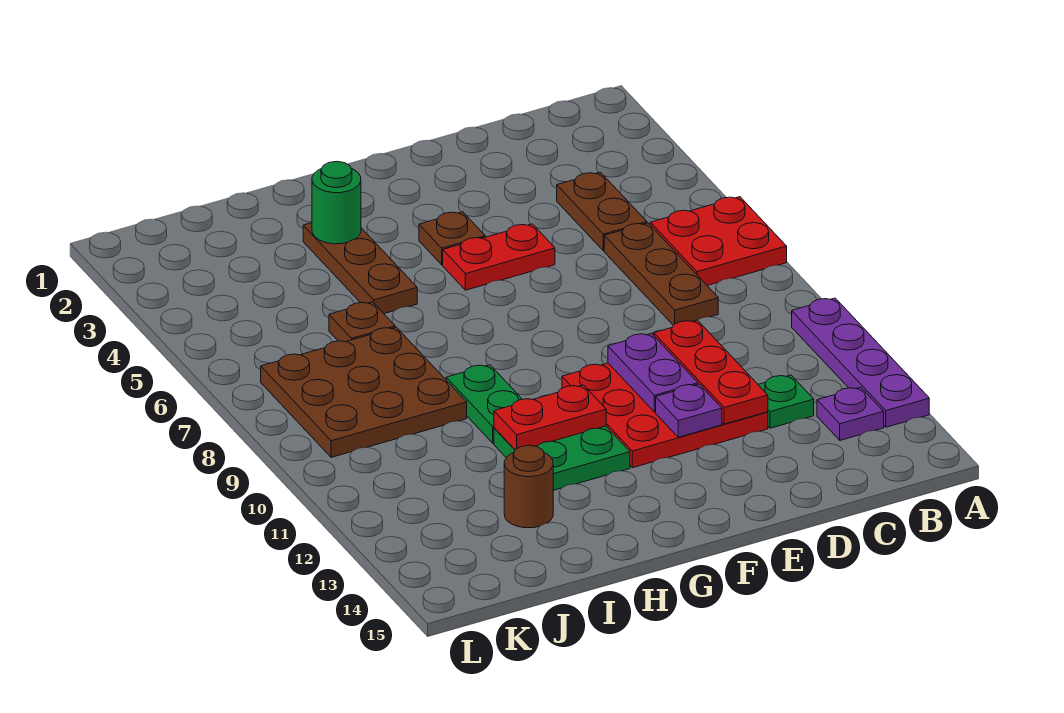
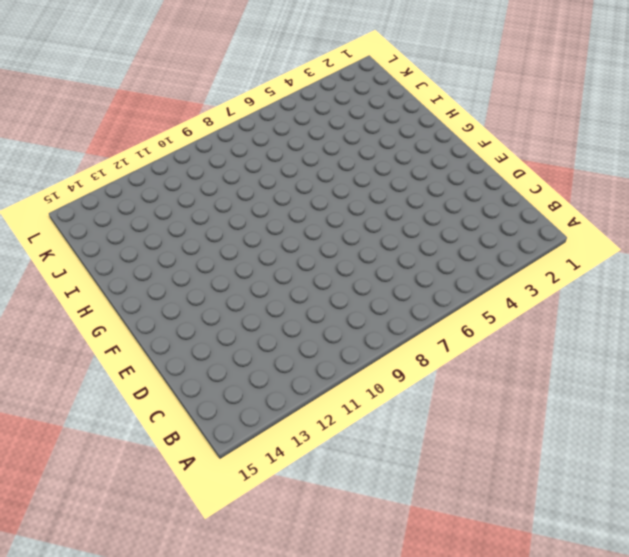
none -> red plate A6:B7 level 1
none -> purple plate A10:A13 level 1
none -> purple plate B13 level 1

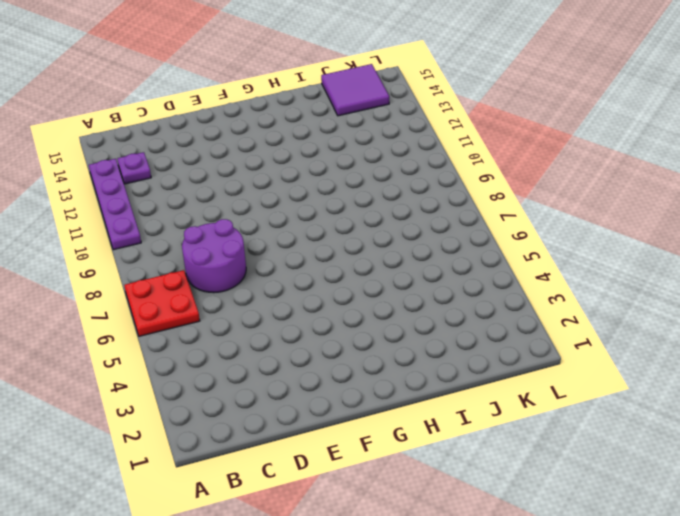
purple round brick C7:D8 level 1 -> brown plate C6:C8 level 1
purple tile J14:K15 level 1 -> none
none -> brown plate C4:C5 level 1
none -> green plate C12 level 1
none -> red plate D10:F12 level 1

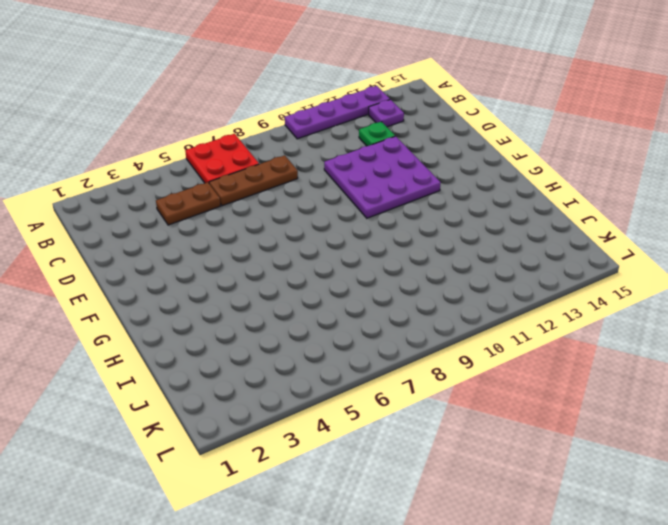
purple plate D10:F12 level 1 -> red plate D10:F12 level 1
none -> red plate E5:F5 level 1
none -> brown plate F4 level 1
none -> green plate G11:H12 level 1

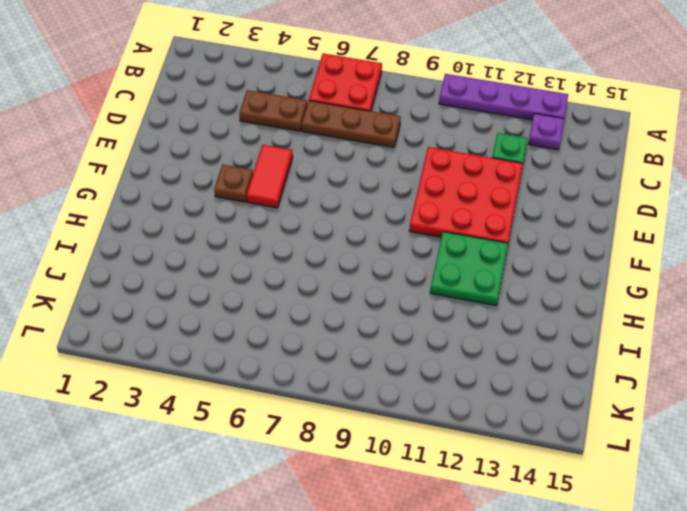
red tile E5:F5 level 1 -> red plate E5:F5 level 1
none -> brown plate H3:H5 level 1
none -> green plate H9:H10 level 1
none -> brown plate I6 level 1

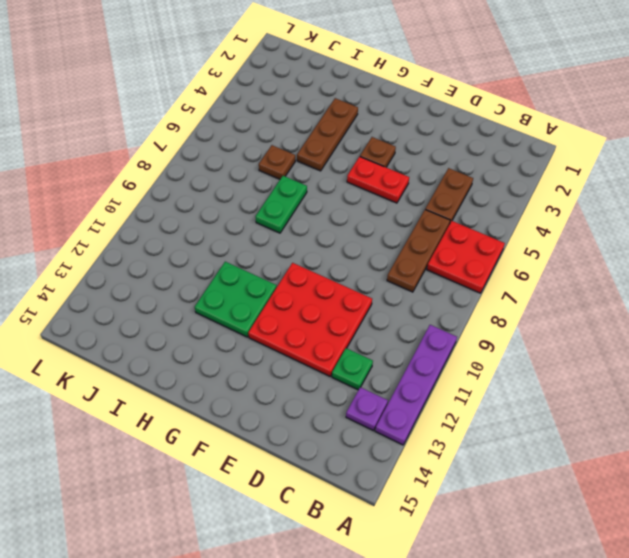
green plate H7:H8 level 1 -> green plate H9:H10 level 1
none -> brown plate I7:K9 level 1
none -> brown round brick I13 level 1
none -> red plate D10:D12 level 2

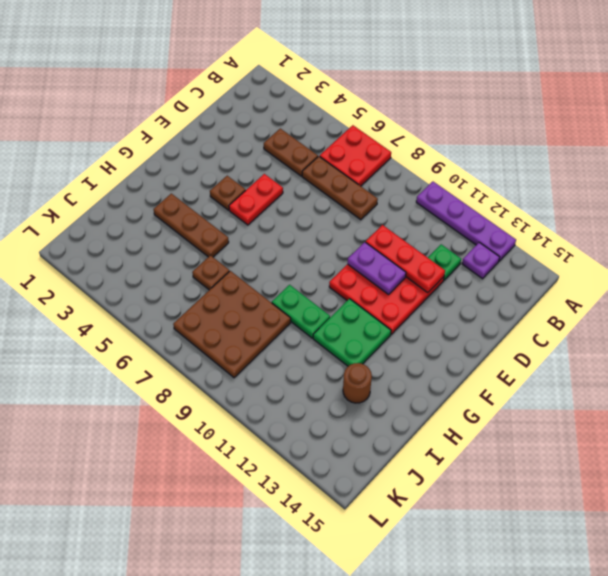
none -> purple plate E12 level 2
none -> red plate G11:H11 level 2
none -> green round brick H3 level 2

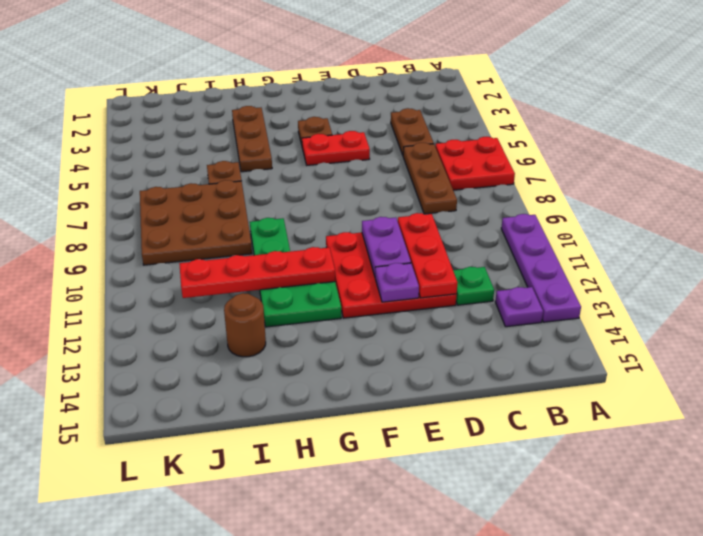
red plate G11:J11 level 2 -> red plate G11:H11 level 2
none -> green round brick H3 level 2

